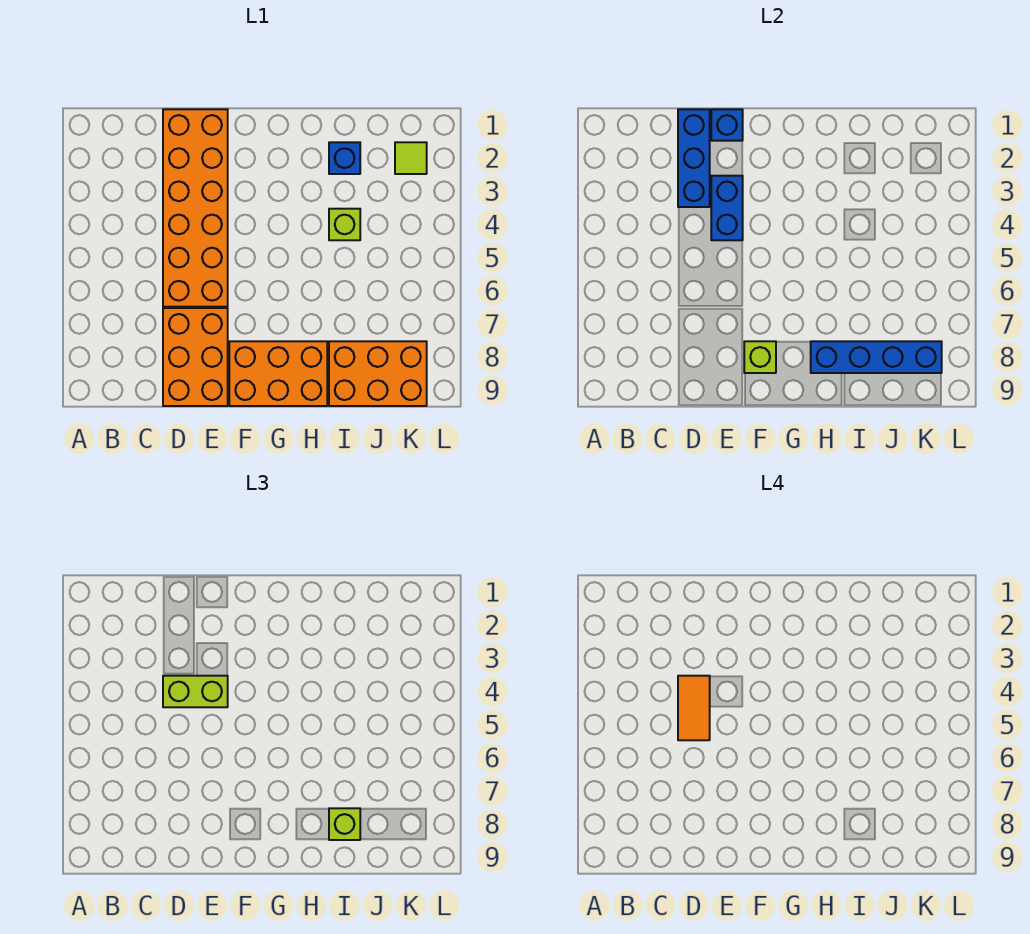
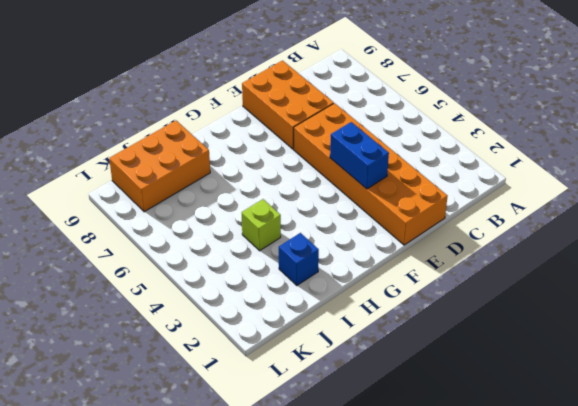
none -> orange brick F8:H9 level 1
none -> lime tile K2 level 1
none -> blue brick D1:D3 level 2

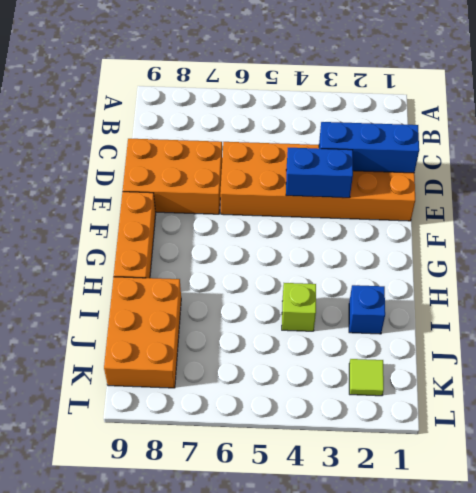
orange brick F9:H9 level 1 -> orange brick F8:H9 level 1
none -> blue brick E1 level 2
none -> lime brick F8 level 2
none -> blue brick H8:K8 level 2

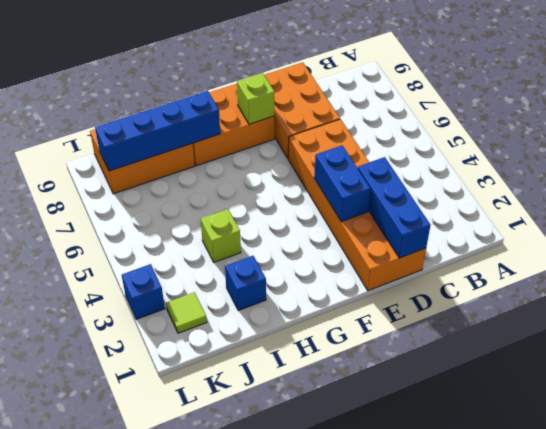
blue brick L3 level 1 -> blue brick E1 level 2
none -> lime brick D4:E4 level 3
none -> lime brick I8 level 3
none -> orange tile D4:D5 level 4

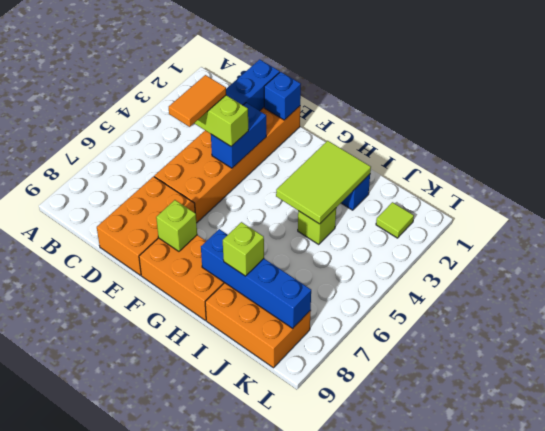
lime tile H2:I4 level 2 -> none

